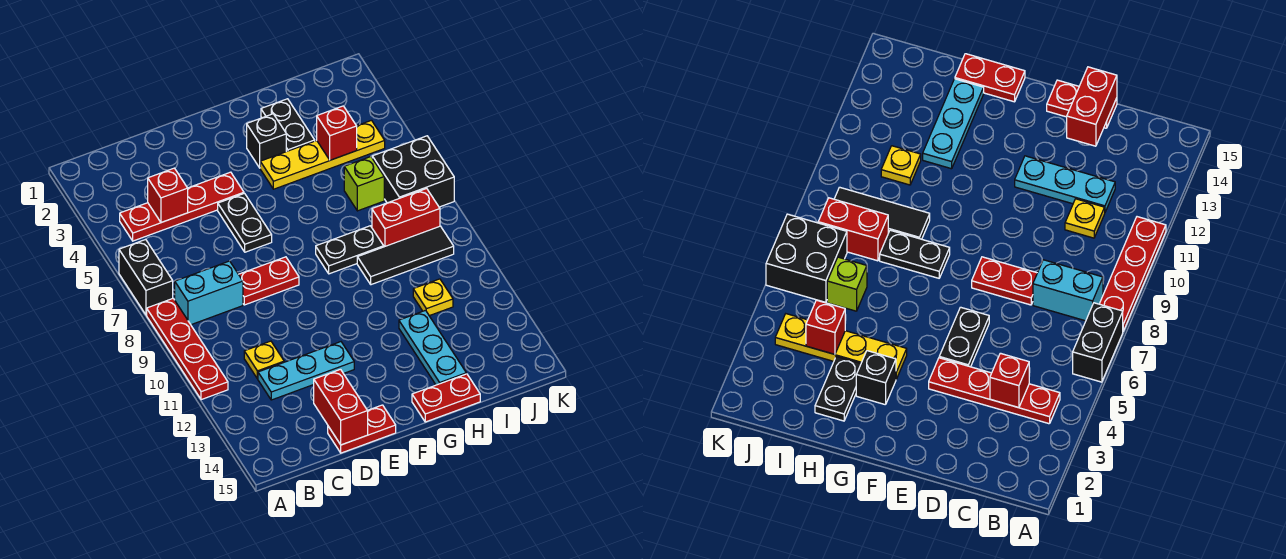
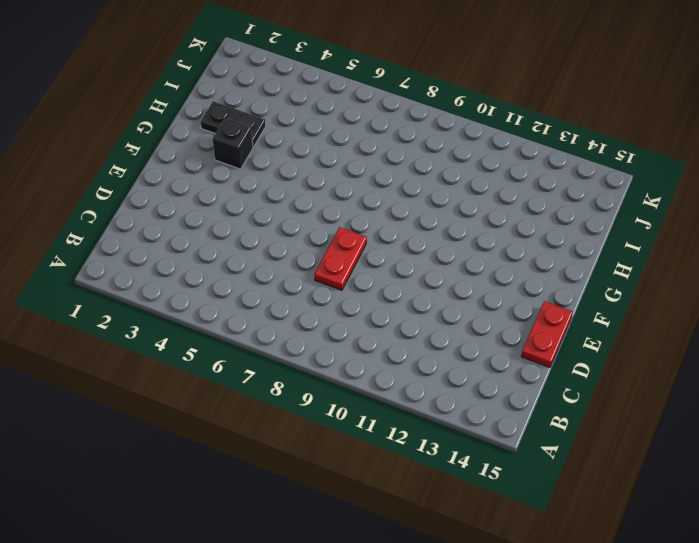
none -> black brick A6:A7 level 1
none -> red plate A8:A11 level 1
none -> red plate B4:E4 level 1

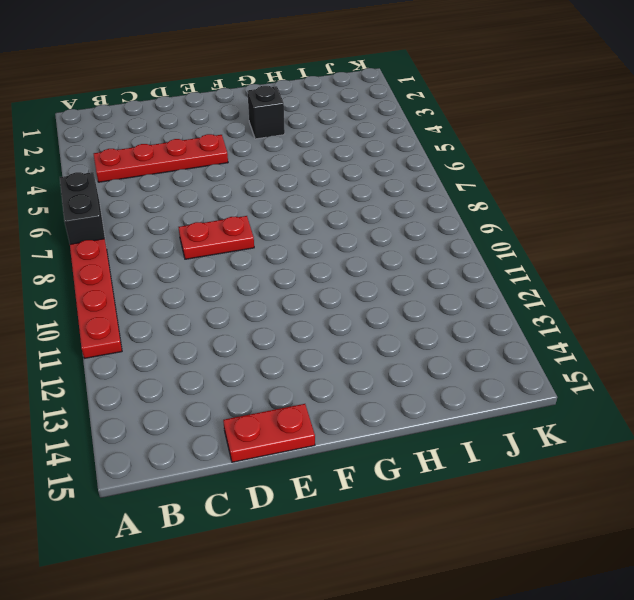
none -> cyan brick B8:C8 level 1
none -> yellow plate C11 level 1
none -> cyan plate C12:E12 level 1

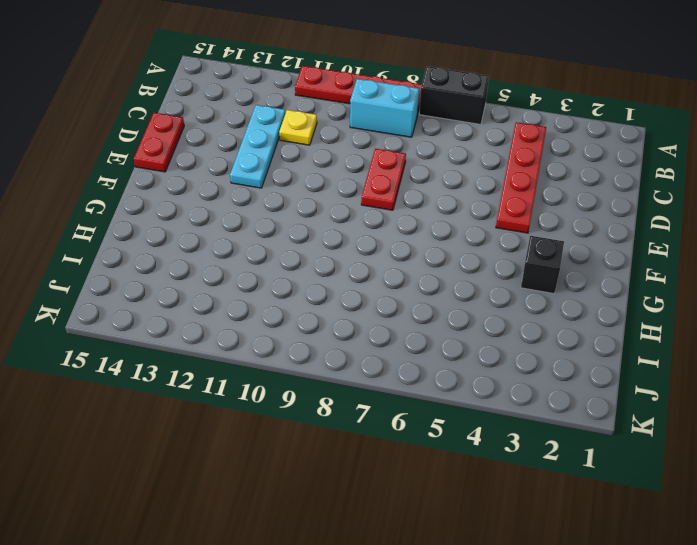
cyan brick B8:B9 level 1 -> cyan brick B8:C8 level 1
none -> black plate E5:E6 level 1
none -> yellow plate G4:J4 level 1
none -> black plate G8:H8 level 1

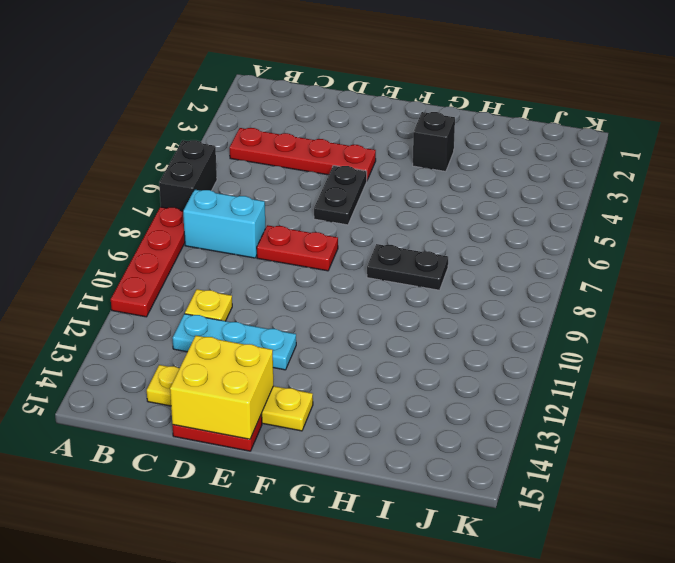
yellow plate C14:F14 level 1 -> yellow plate G4:J4 level 1
yellow brick D14:E15 level 2 -> red brick D14:D15 level 2
none -> red plate G15:H15 level 1
none -> black plate H2:H3 level 1
none -> black tile H9:J9 level 1

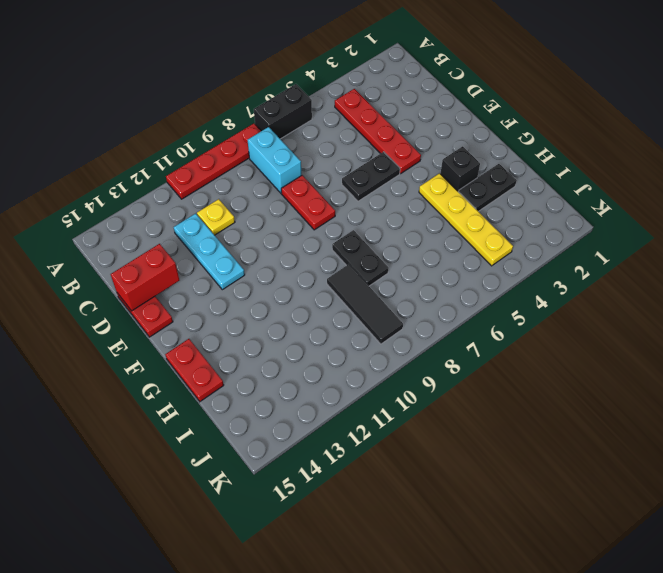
none -> cyan plate H12:H14 level 1
none -> lime brick I6 level 1
none -> red brick I8:J8 level 1

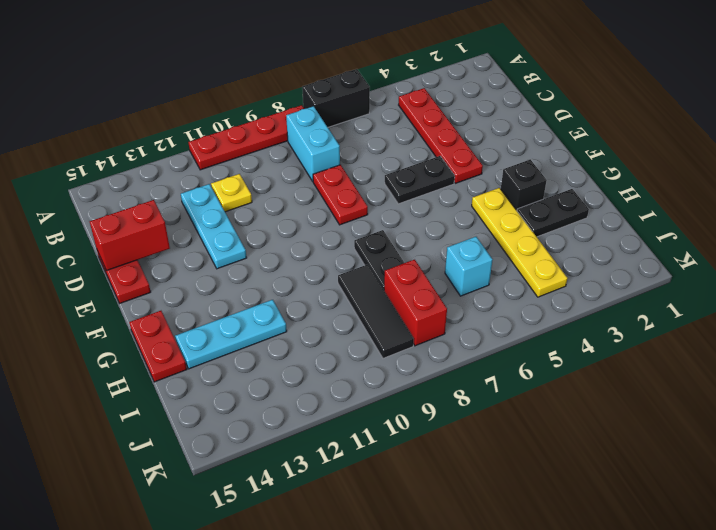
cyan brick I6 level 1 -> lime brick I6 level 1
none -> yellow plate I11 level 1
none -> black brick J6:K7 level 1
none -> red brick C4 level 2

